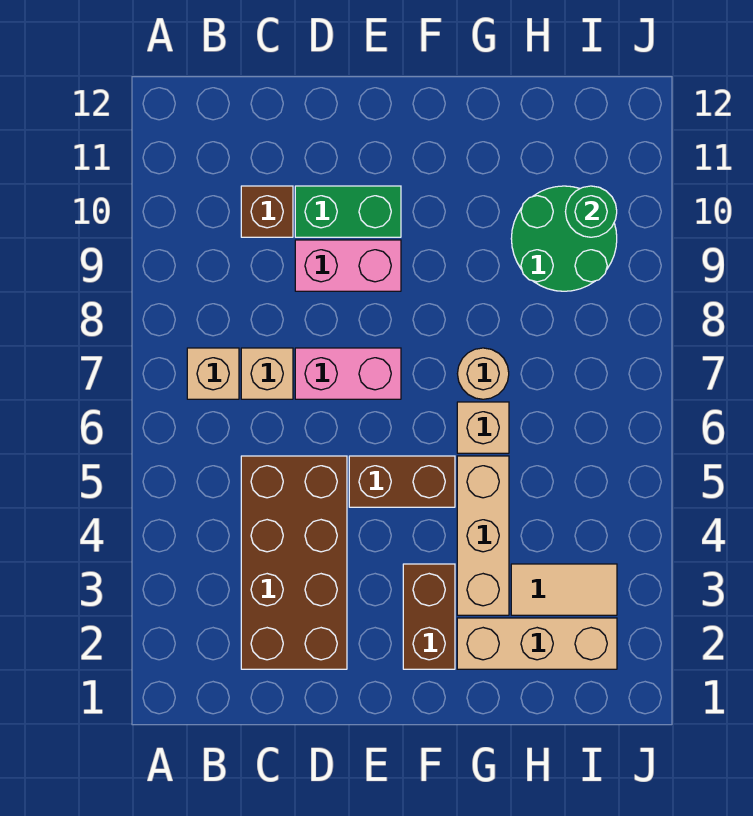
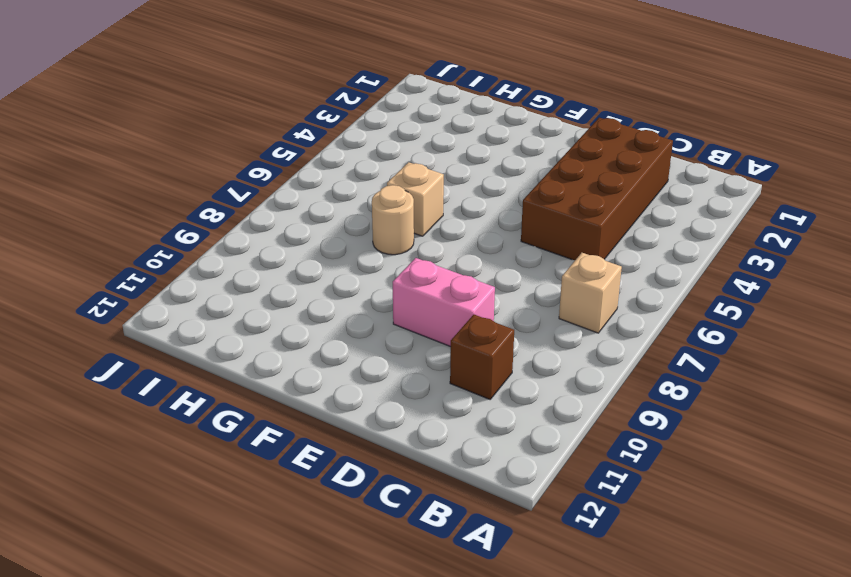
none -> tan brick C7 level 1
none -> pink brick D7:E7 level 1
none -> green brick D10:E10 level 1

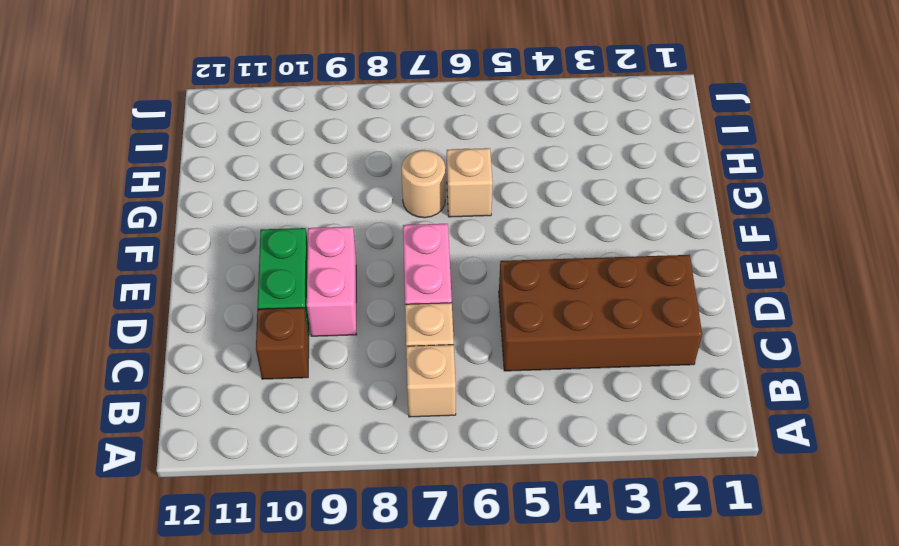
none -> brown brick E5:F5 level 1
none -> brown brick F2:F3 level 1
none -> tan brick G2:I2 level 1

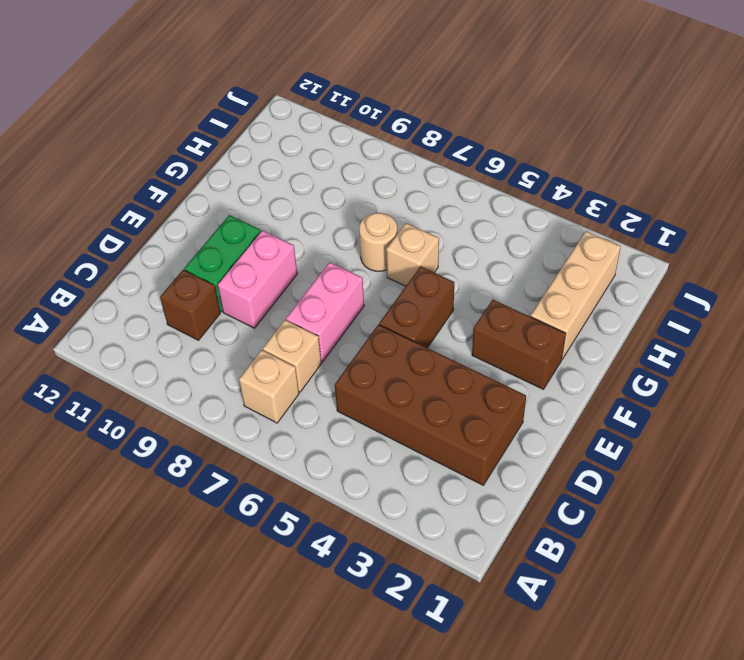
none -> tan brick G3:G5 level 1
none -> tan tile H3:I3 level 1
none -> green round brick H9:I10 level 1

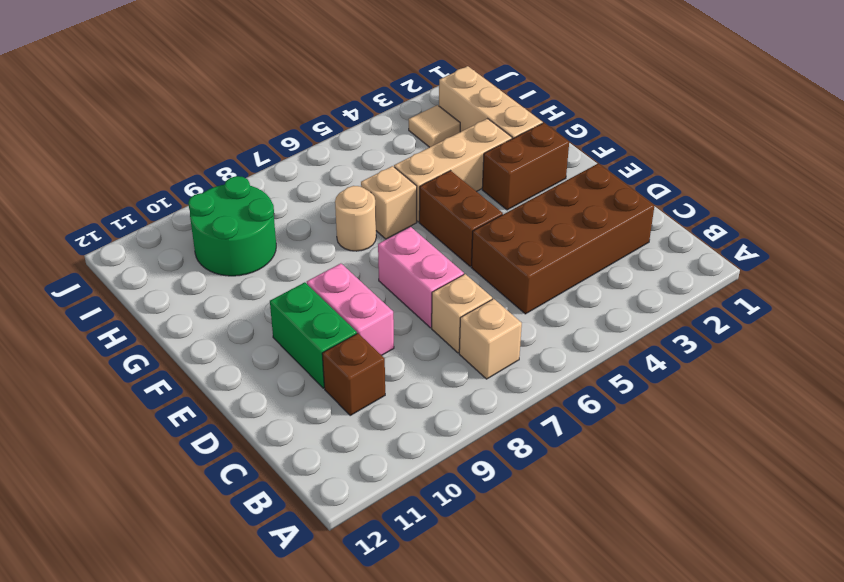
tan tile I3 level 1 -> tan tile H3:I3 level 1
none -> green round brick I10 level 2

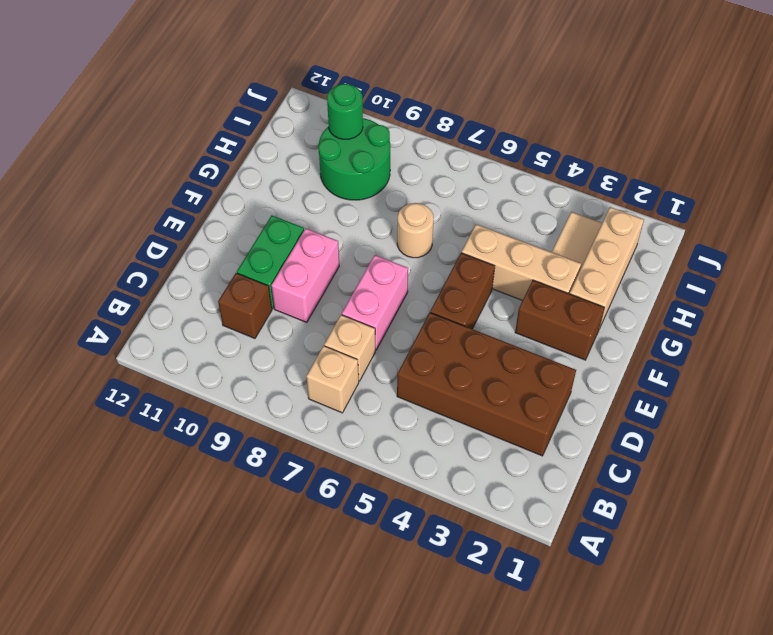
none -> tan brick G6 level 1

